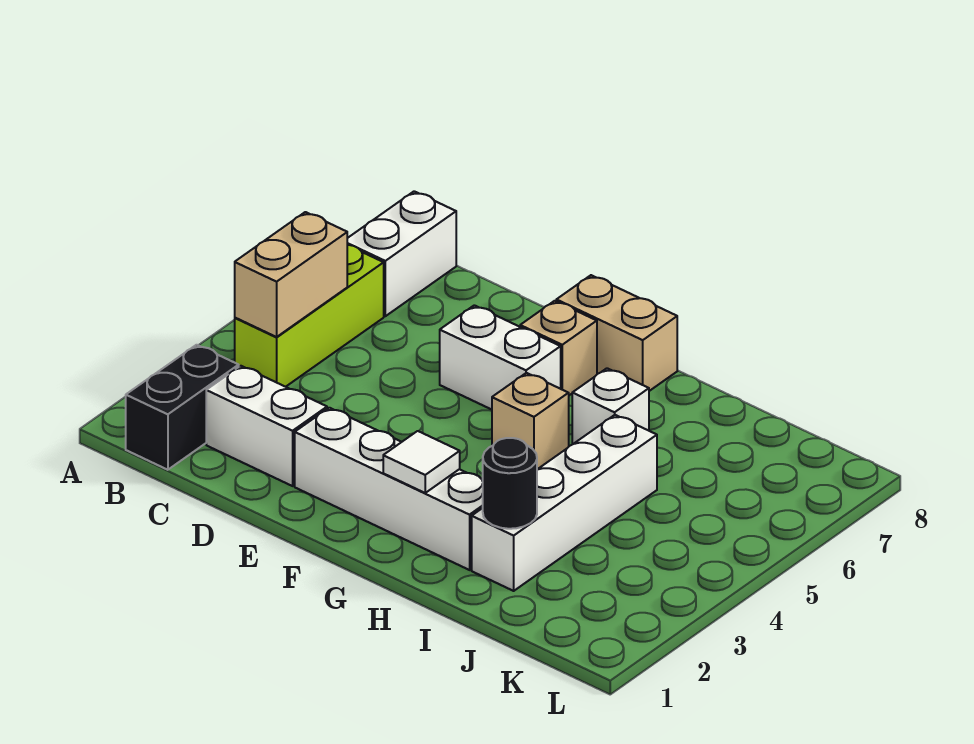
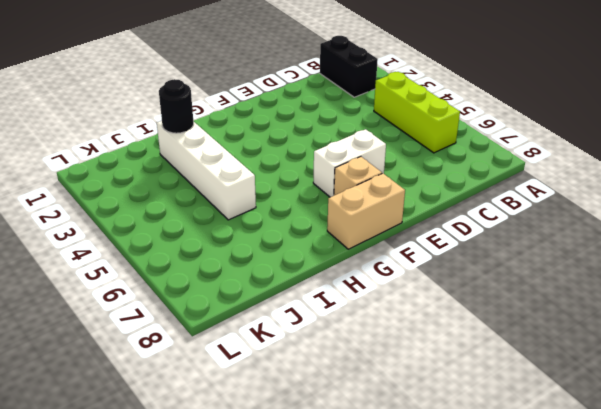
none -> white brick B7:B8 level 1
none -> white brick C2:D2 level 1
none -> white brick E2:H2 level 1

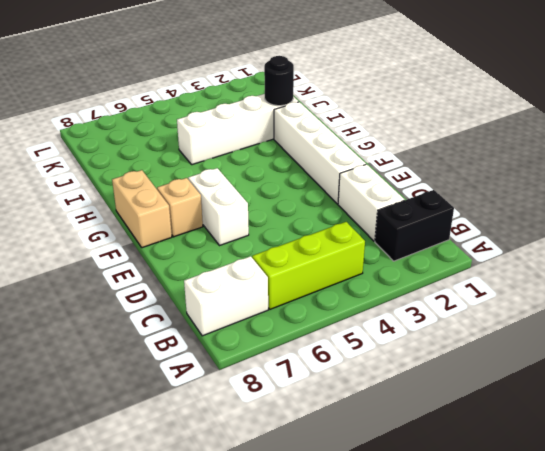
none -> tan brick G5 level 1
none -> white brick H6 level 1
none -> tan brick B4:B5 level 2

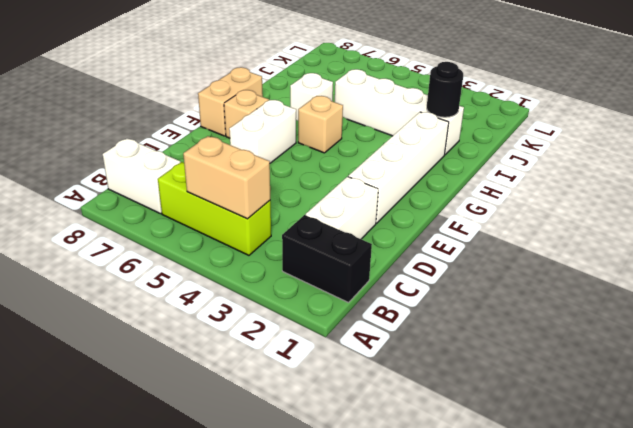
none -> white tile G2 level 2

